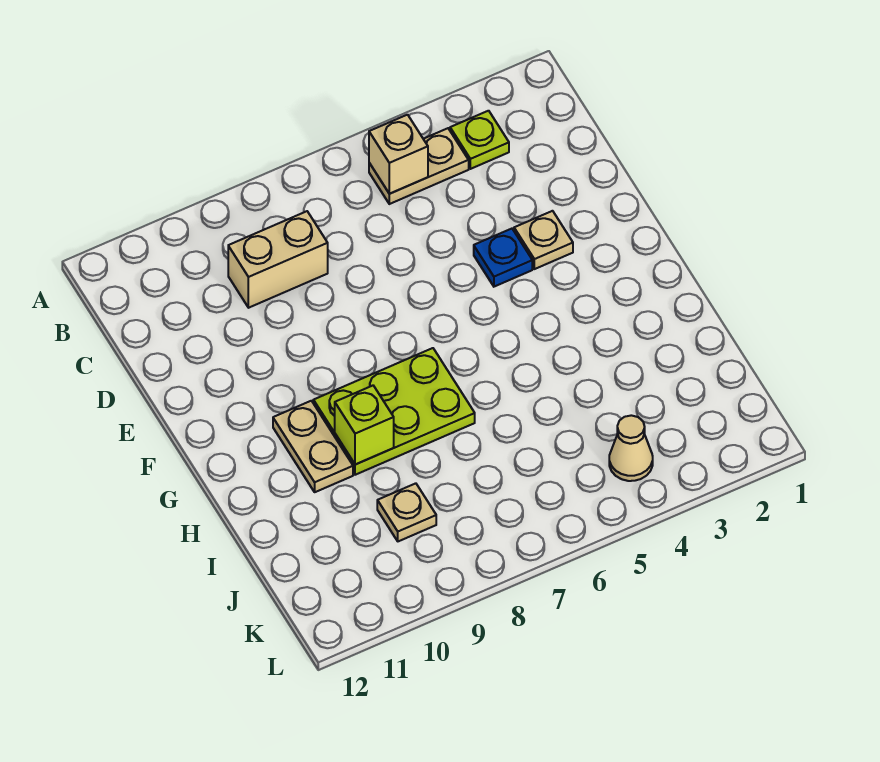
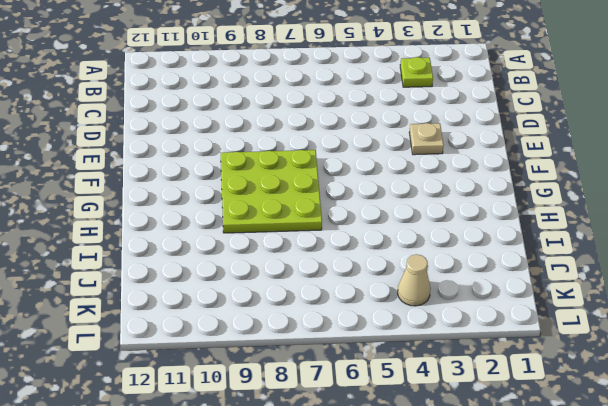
lime plate F7:H9 level 1 -> lime plate G7:H9 level 1
none -> tan plate B4:B5 level 1
none -> tan brick C8:C9 level 1

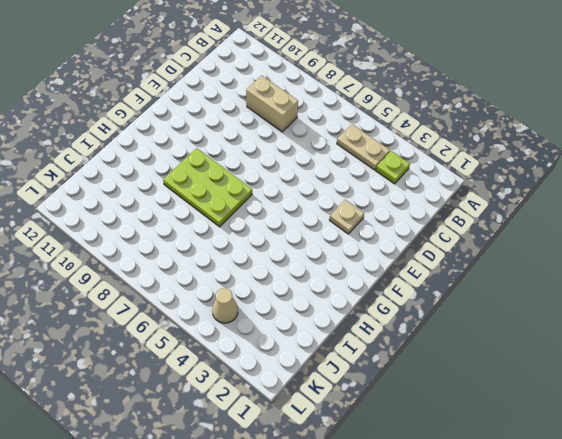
none -> blue plate E4 level 1
none -> tan plate G10:H10 level 1

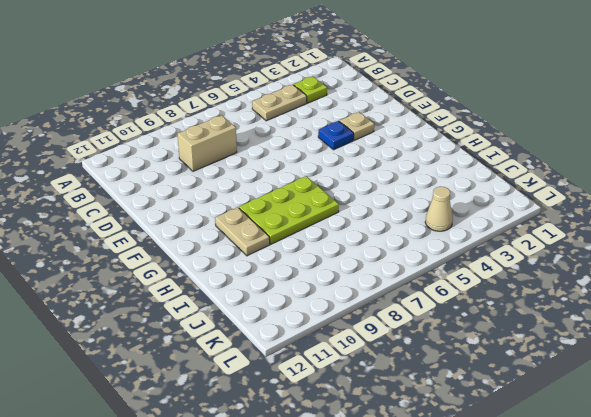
none -> tan plate J9 level 1
none -> tan brick B5 level 2

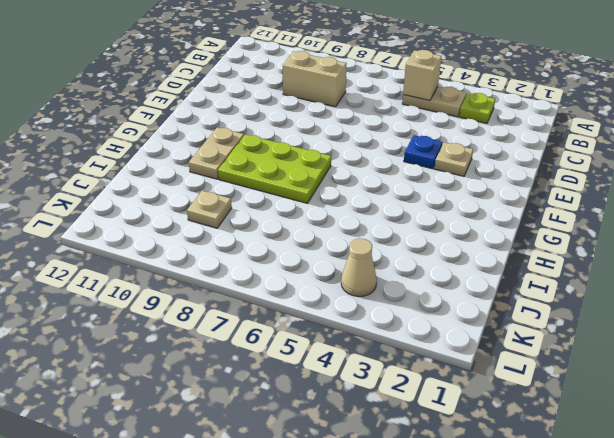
none -> lime brick H9 level 2

